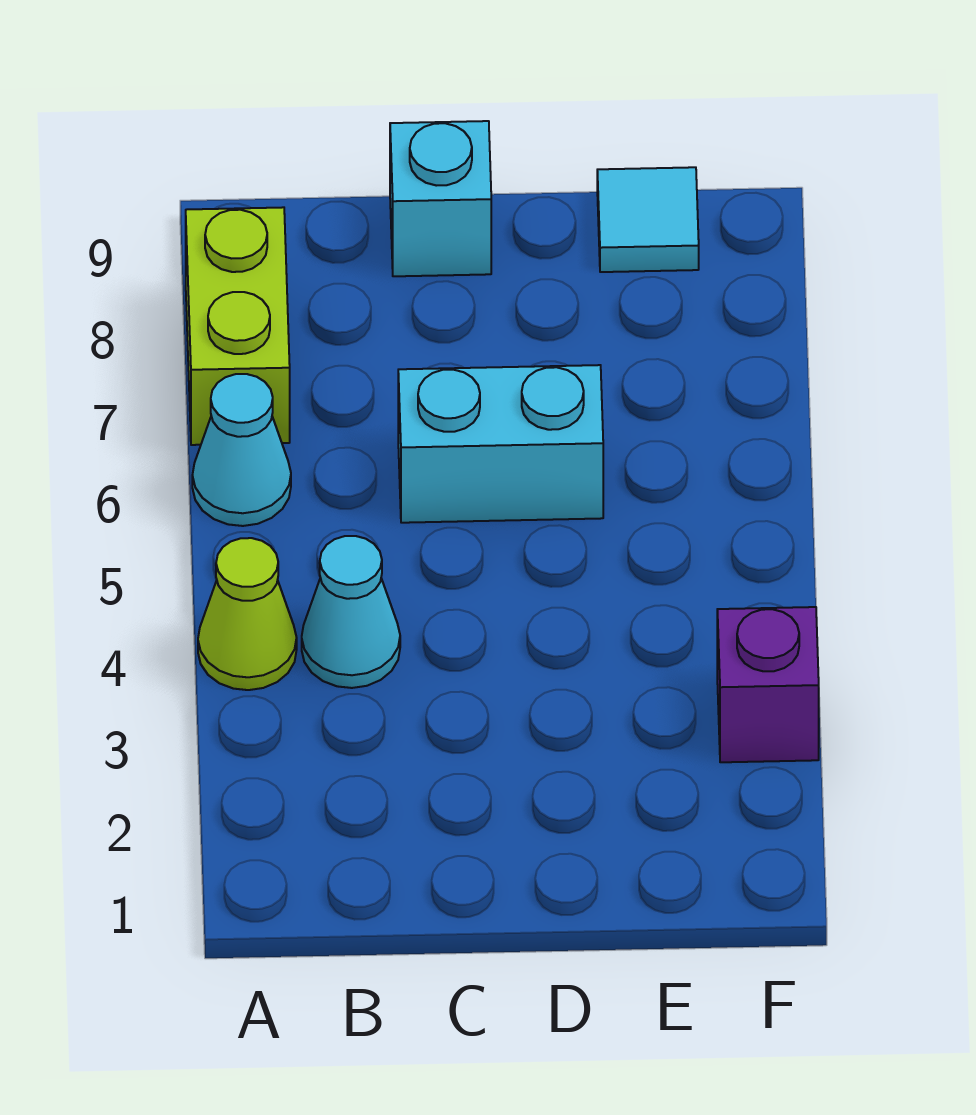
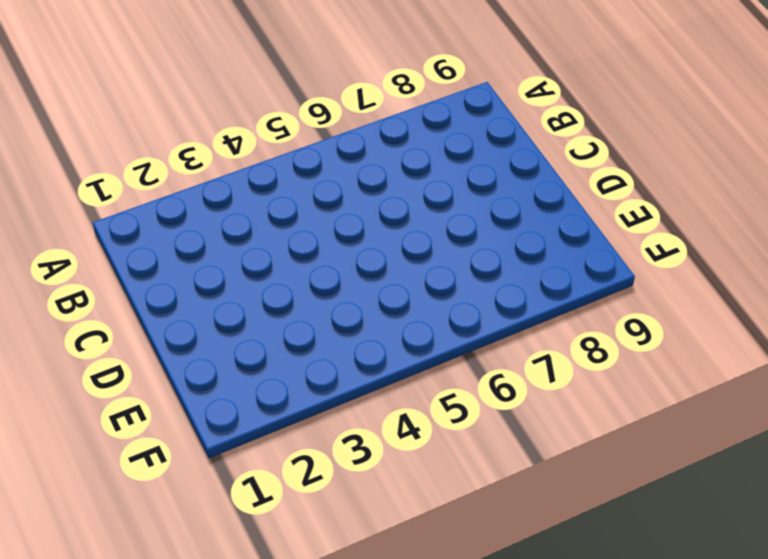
none -> lime cone A4 level 1
none -> cyan cone A6 level 1

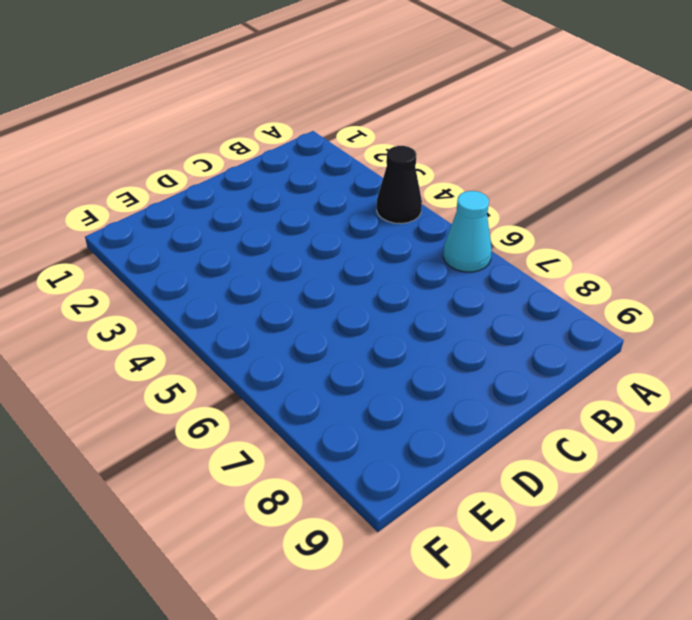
black cone A4 level 1 -> lime cone A4 level 1
none -> lime brick A7:A8 level 1
none -> cyan cone B4 level 1

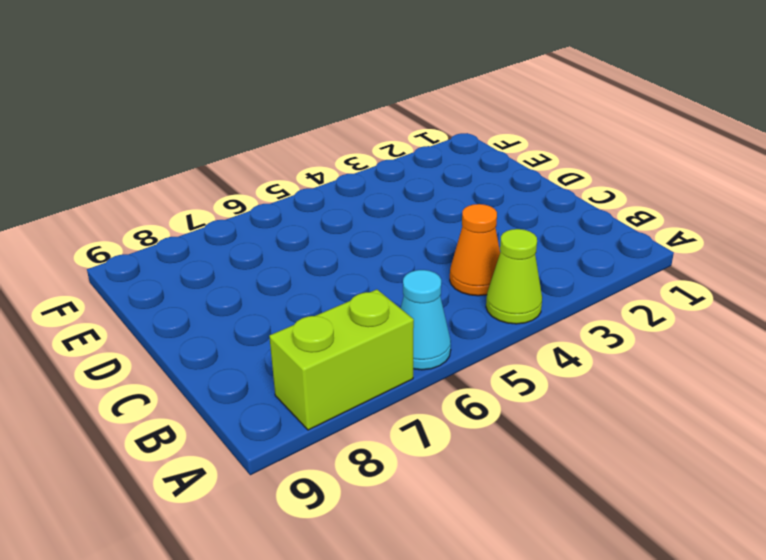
orange cone B4 level 1 -> cyan cone B4 level 1
none -> cyan brick C6:D6 level 1
none -> cyan brick C9 level 1

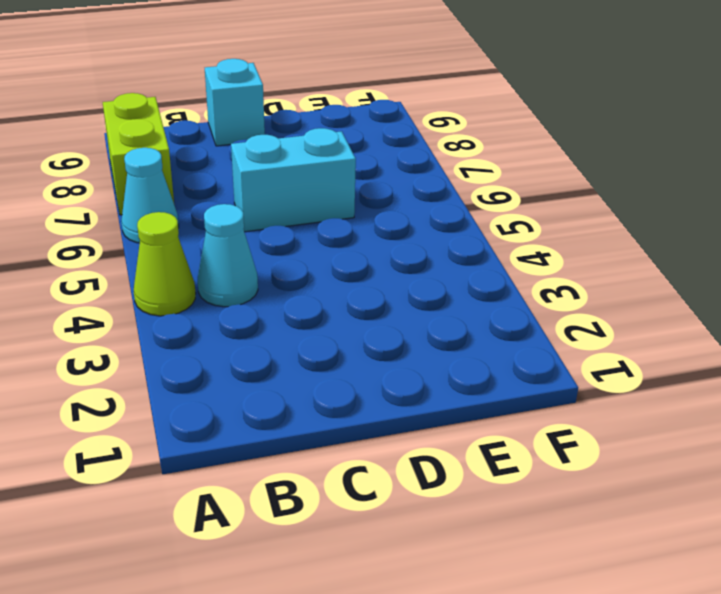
none -> cyan tile E9 level 1
none -> purple brick F3 level 1

